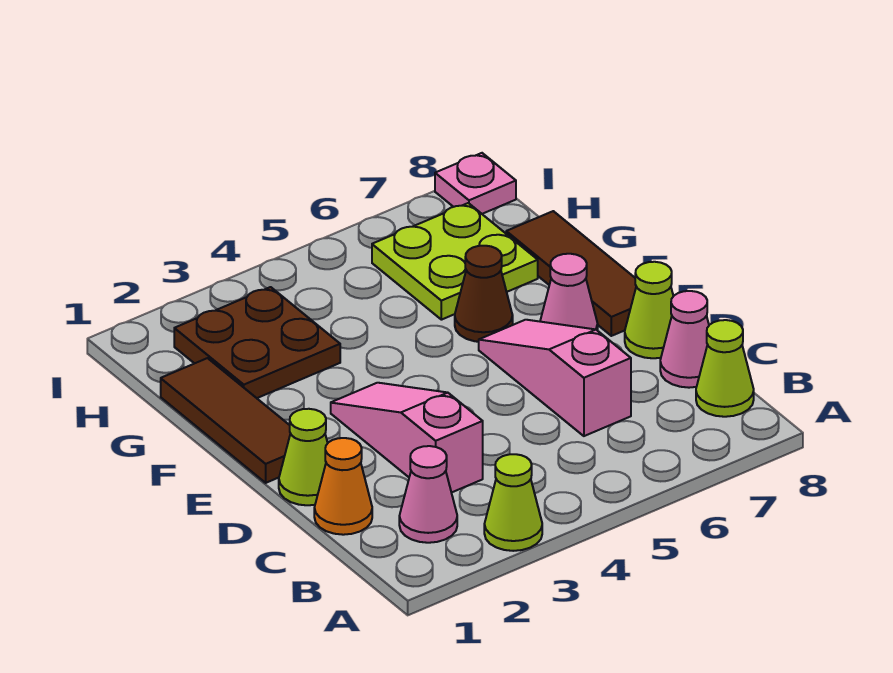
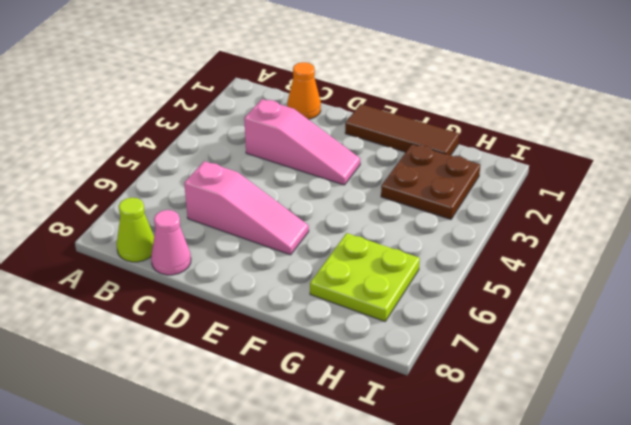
none -> lime cone A3 level 1
none -> pink cone B2 level 1
none -> lime cone D1 level 1

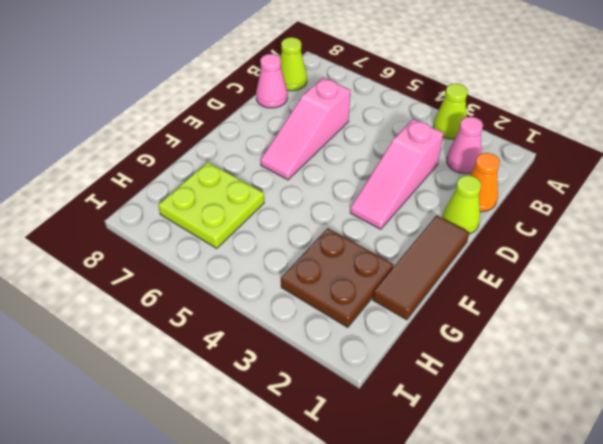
none -> lime cone D8 level 1
none -> pink cone E7 level 1
none -> brown tile E8:G8 level 1

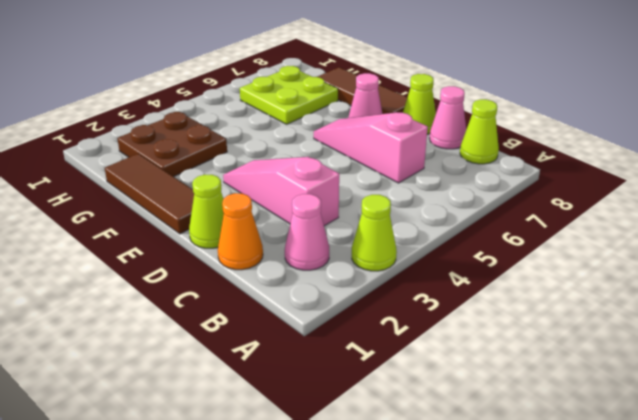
none -> brown cone F6 level 1
none -> pink plate I8 level 1

